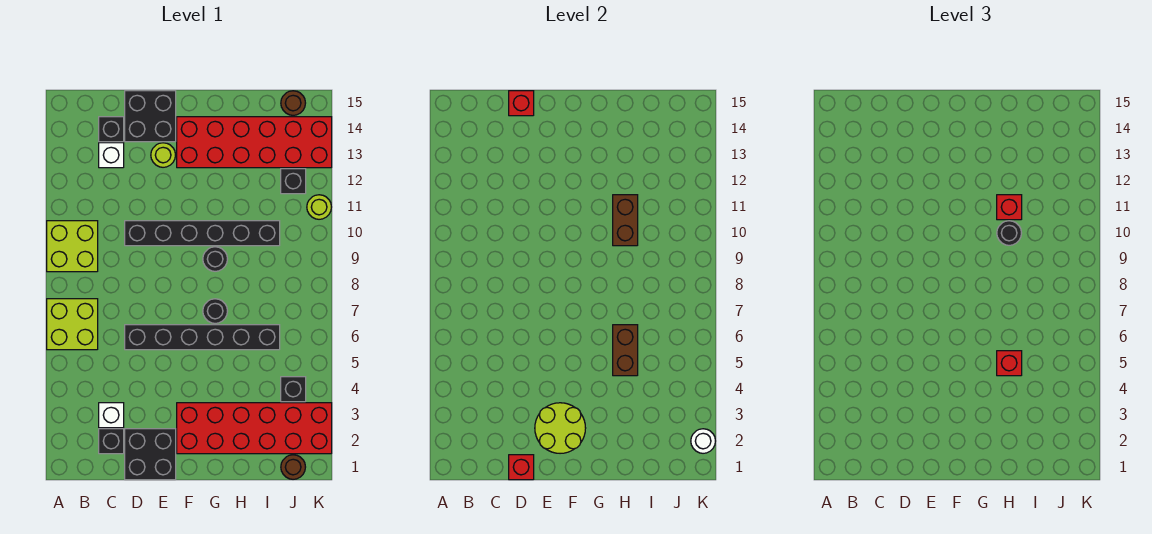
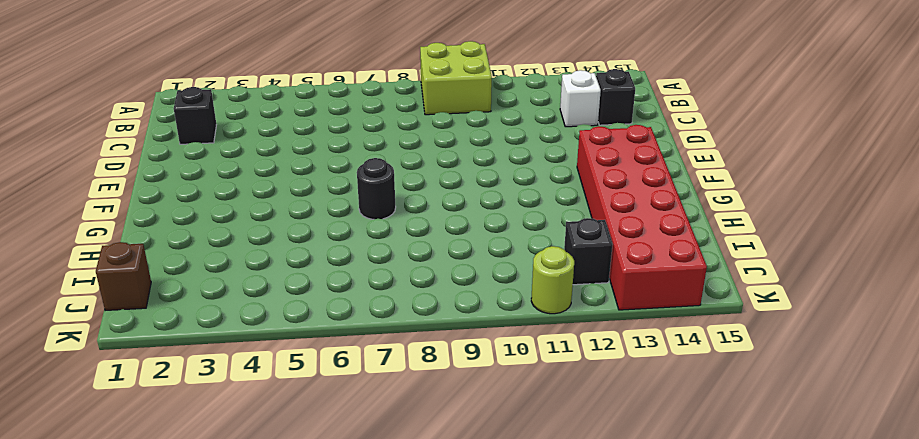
brown brick J1 level 1 -> brown round brick J1 level 1
none -> lime brick A6:B7 level 1
none -> white brick C3 level 1
none -> black brick D1:E2 level 1

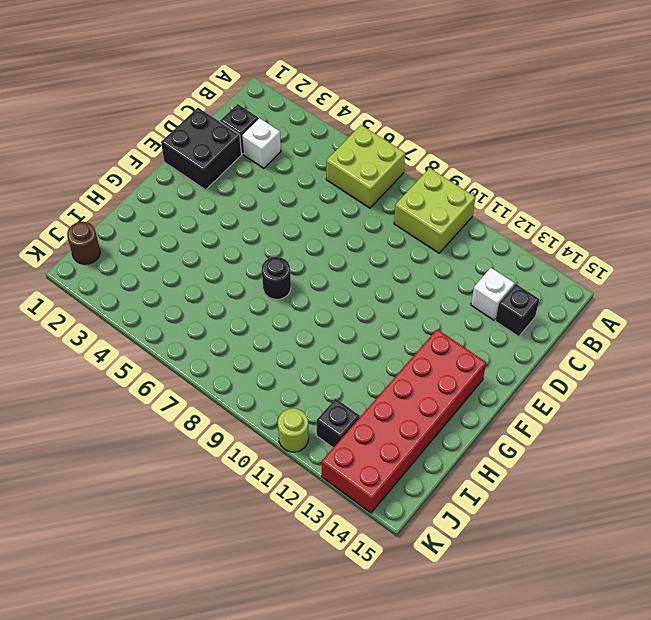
none -> black brick D6:I6 level 1
none -> black brick D10:I10 level 1
none -> black brick D14:E15 level 1

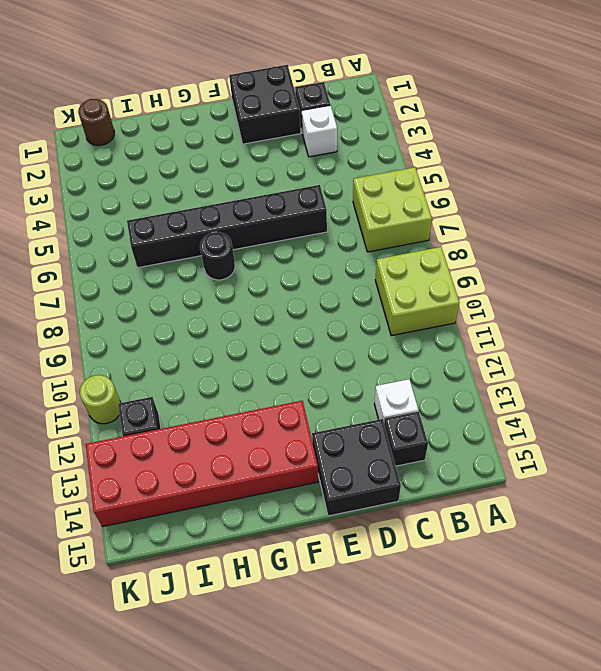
none -> black brick D10:I10 level 1
none -> lime round brick E13 level 1
none -> red brick F2:K3 level 1

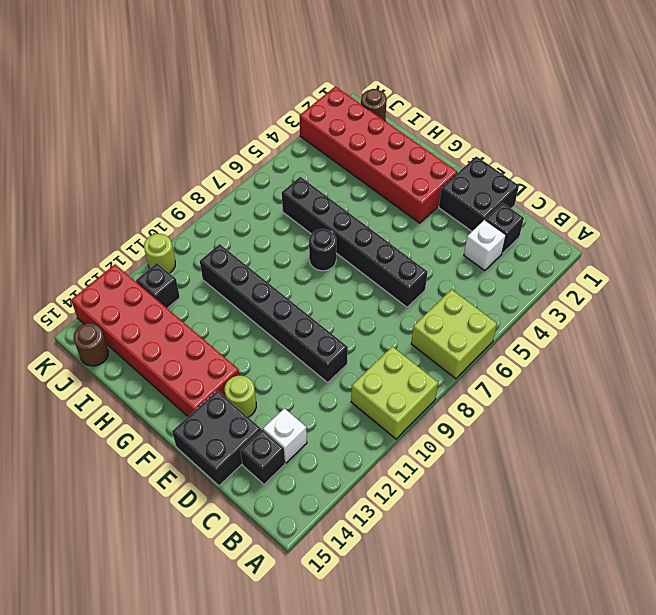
none -> black round brick G9 level 1
none -> black brick J4 level 1
none -> red brick D1 level 2

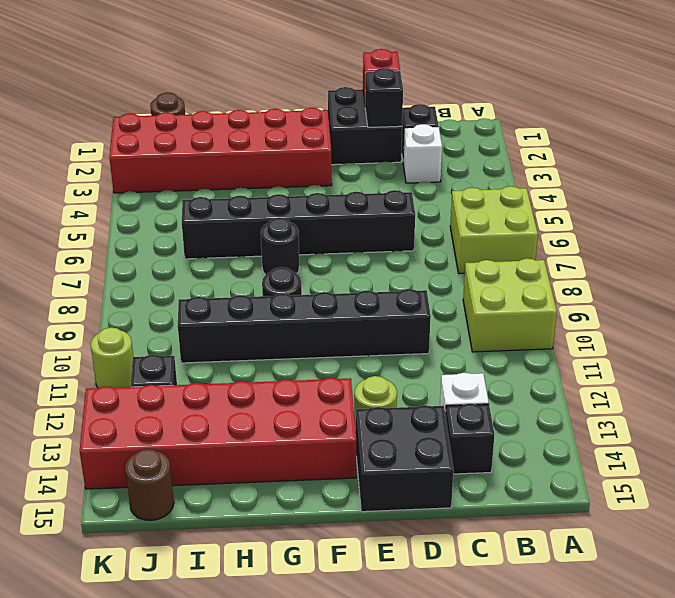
black brick D2 level 2 -> black brick J4 level 1
none -> red brick D15 level 2
none -> lime round brick E2:F3 level 2
none -> brown brick H5:H6 level 2

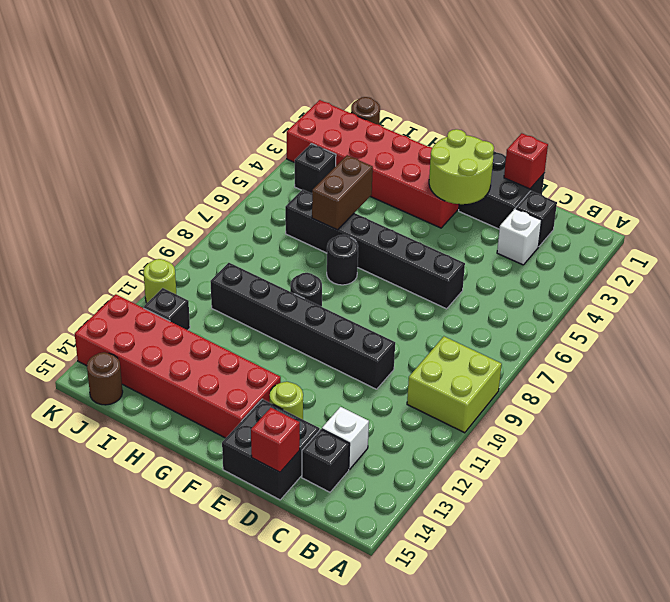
none -> lime brick A6:B7 level 1
none -> brown brick H10:H11 level 2
none -> white round brick K2 level 2

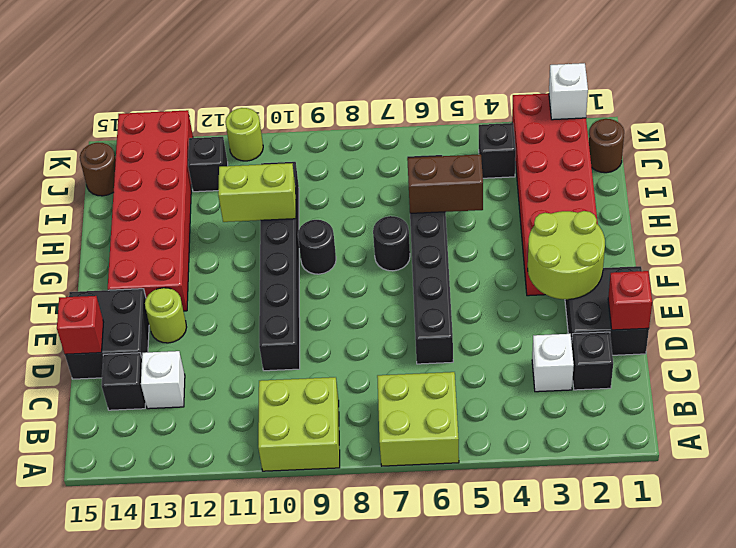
lime brick H10:H11 level 2 -> brown brick H10:H11 level 2
white brick K2 level 2 -> white round brick K2 level 2
none -> red brick H5 level 3
none -> black round brick H10 level 3
none -> red brick H11 level 3

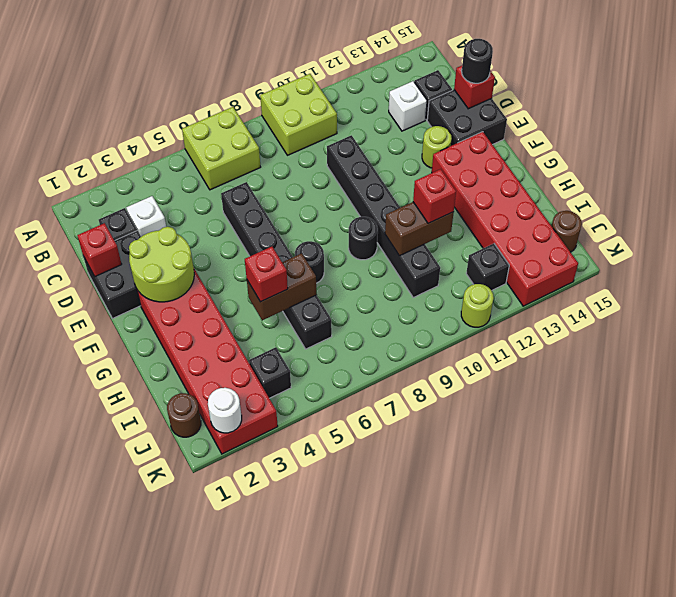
black round brick D15 level 3 -> black round brick H10 level 3

